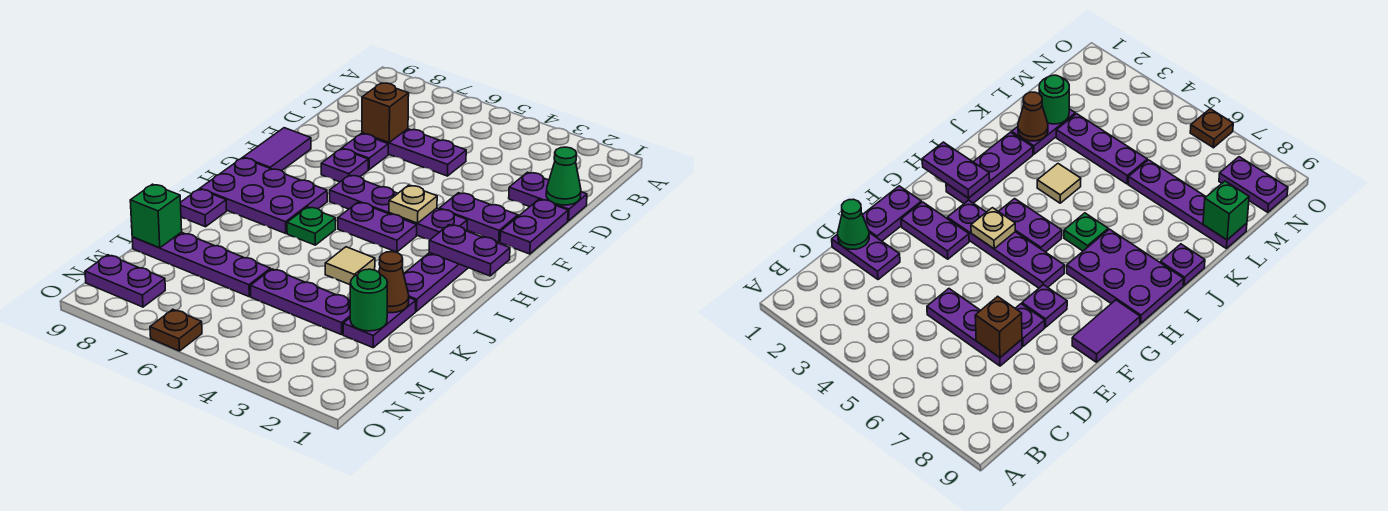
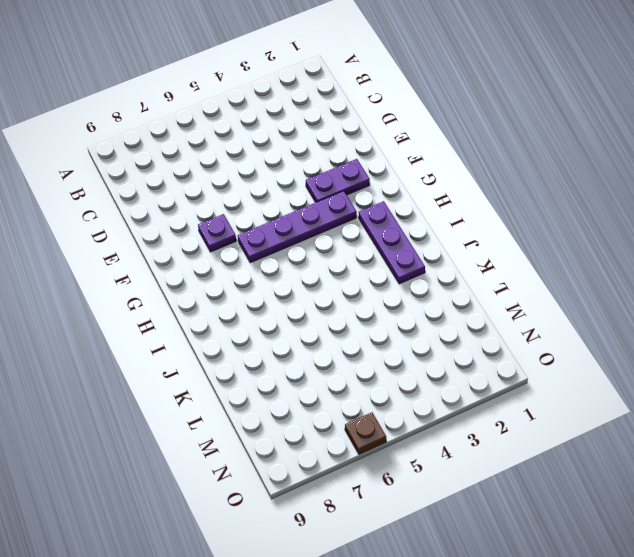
none -> purple plate D1:D2 level 1
none -> purple plate D5:D7 level 1
none -> purple plate E1:F1 level 1

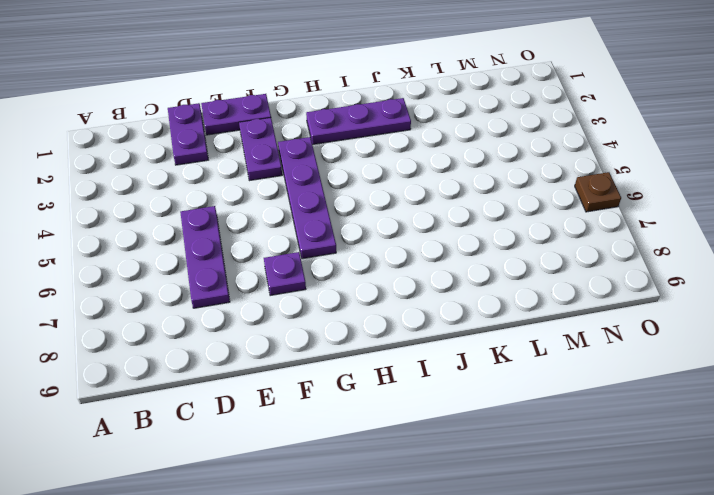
none -> purple plate E7 level 1
none -> purple tile F9:G9 level 1
none -> purple plate H4:H5 level 1

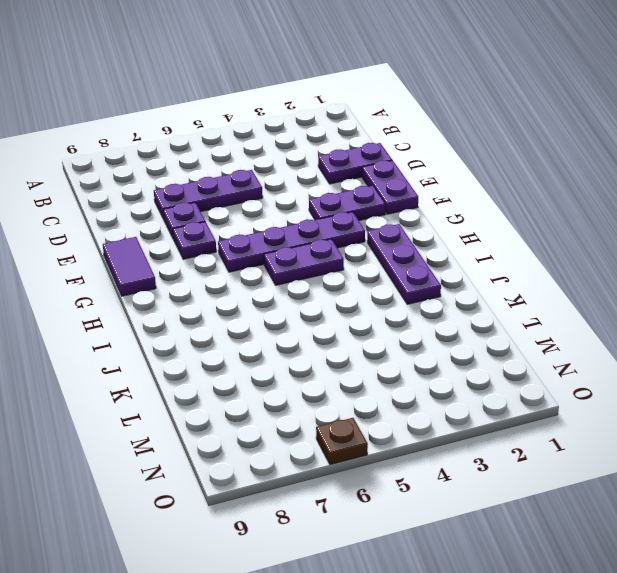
none -> purple plate H7:I9 level 1
none -> green plate I6 level 1
none -> tan tile J4 level 1

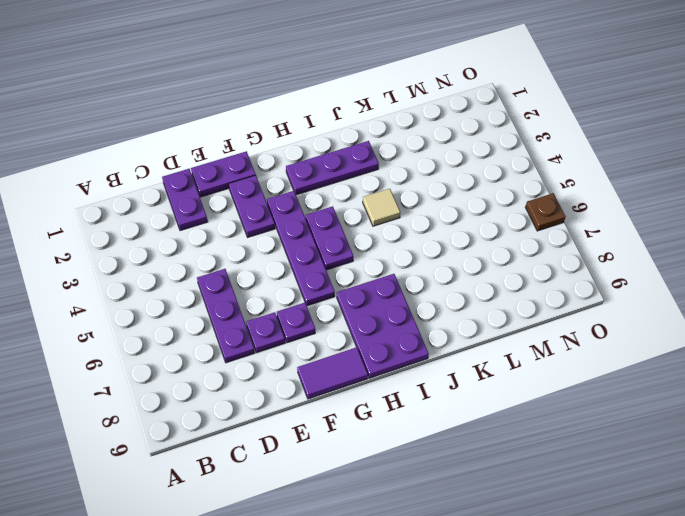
none -> green plate I6 level 1
none -> purple plate J9 level 1
none -> purple plate K2:L2 level 1

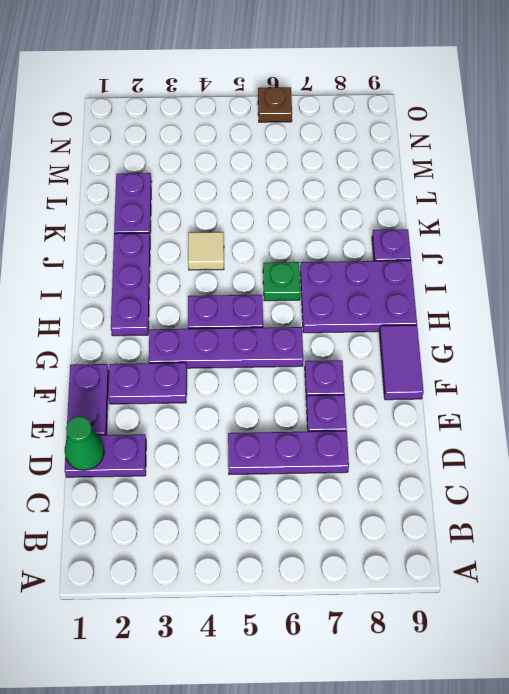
none -> purple plate L3:L5 level 1
none -> purple plate L6:L9 level 1
none -> purple plate N8:N9 level 1

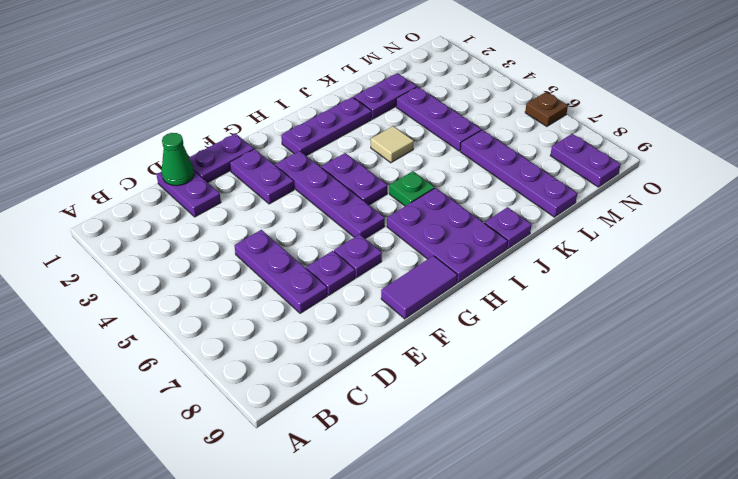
none -> brown brick D7 level 2
none -> tan plate G4 level 2
none -> purple plate H1:H2 level 2

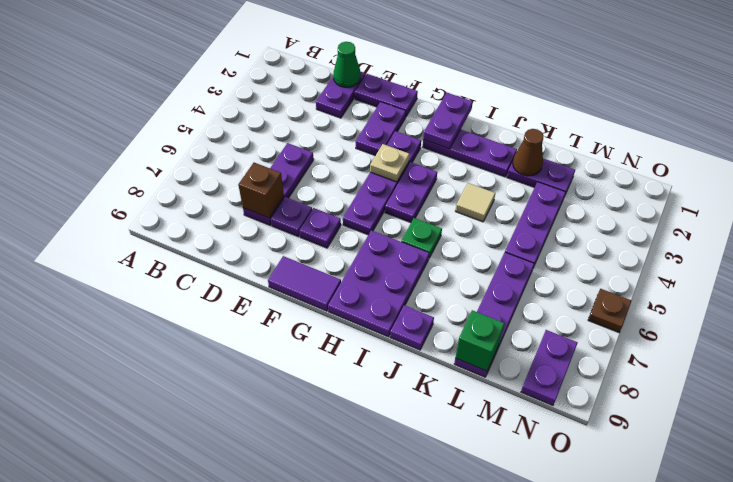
none -> green round brick L2 level 2

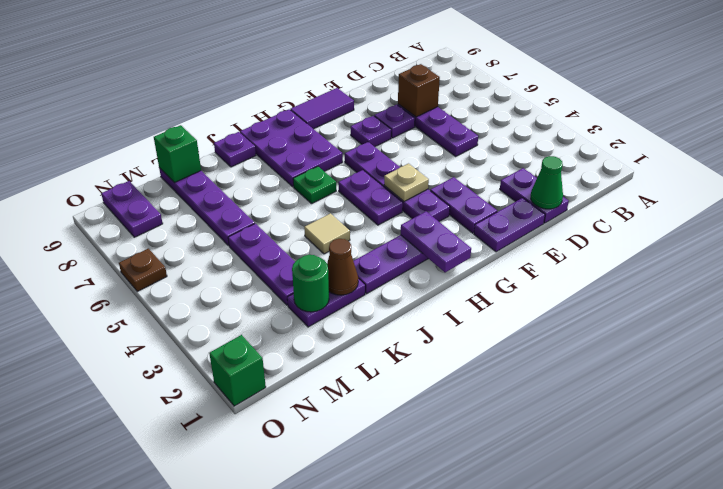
green brick O1 level 1 -> none

